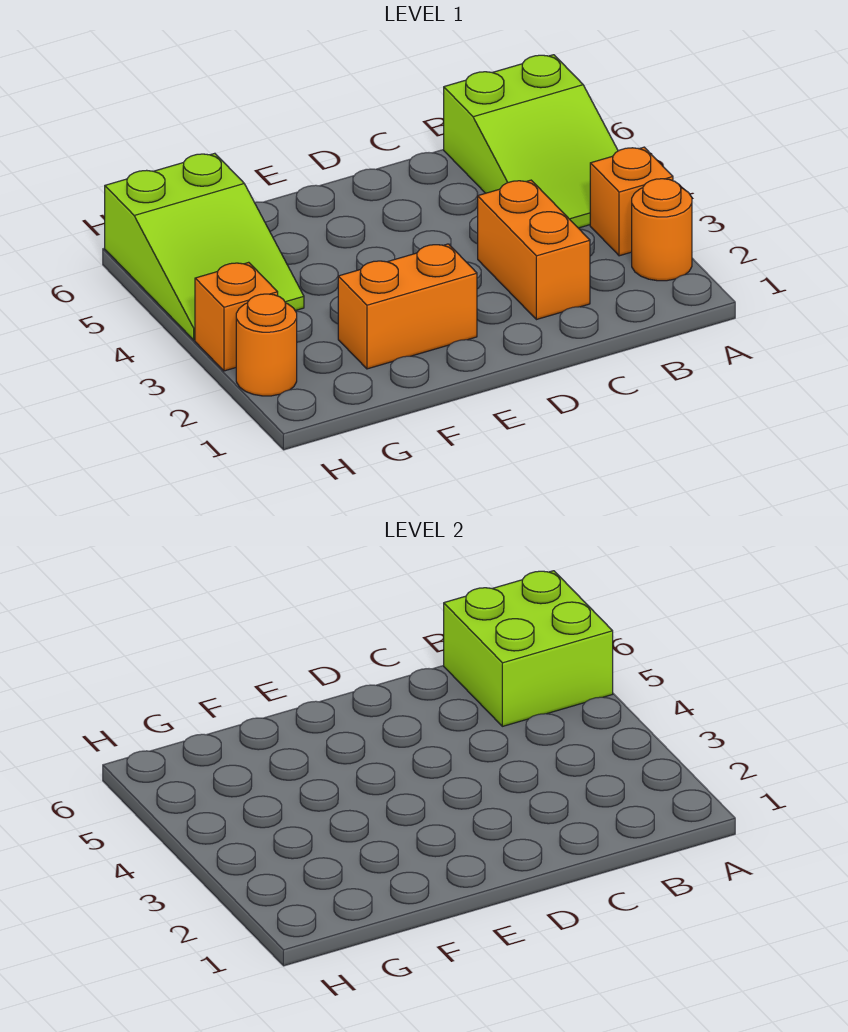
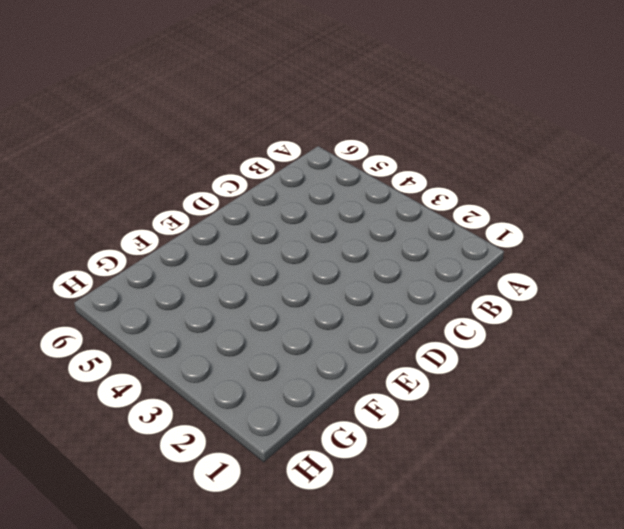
none -> orange round brick A2 level 1
none -> orange brick A3 level 1

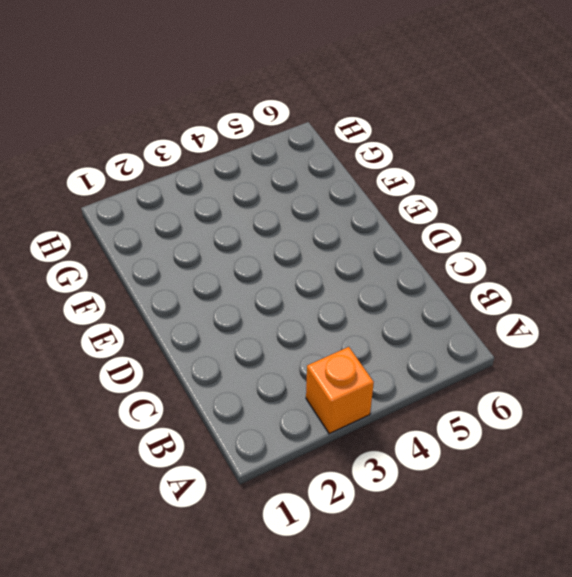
none -> orange round brick A2 level 1
none -> lime slope A4:B6 level 1 top 6

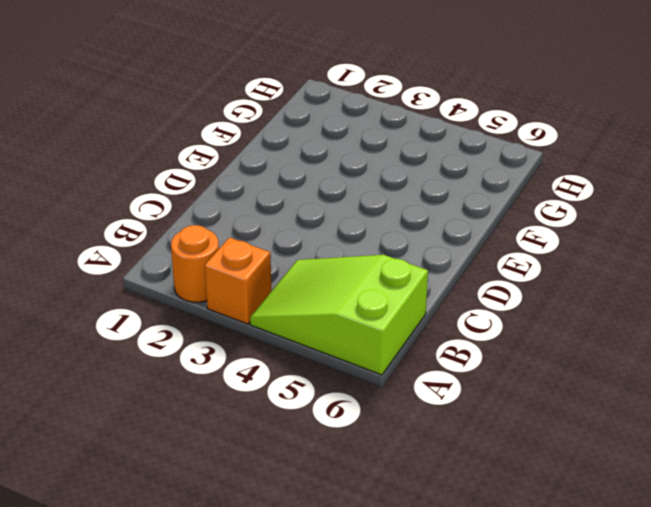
none -> orange brick C2:C3 level 1
none -> orange brick E2:F2 level 1

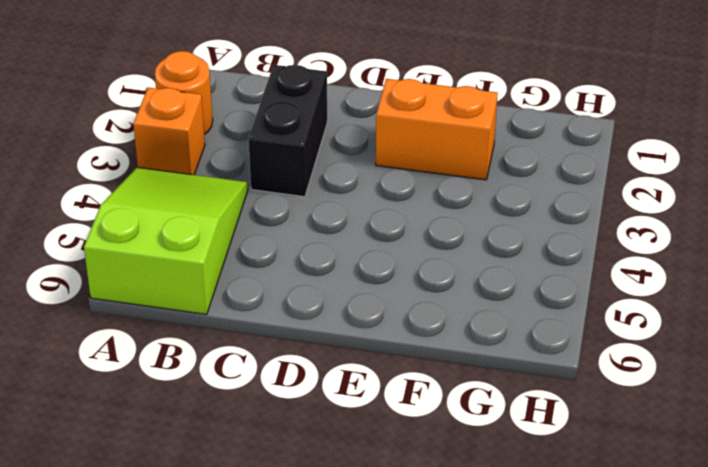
black brick C2:C3 level 1 -> orange brick C2:C3 level 1
none -> lime slope G4:H6 level 1 top 6
none -> orange round brick H2 level 1

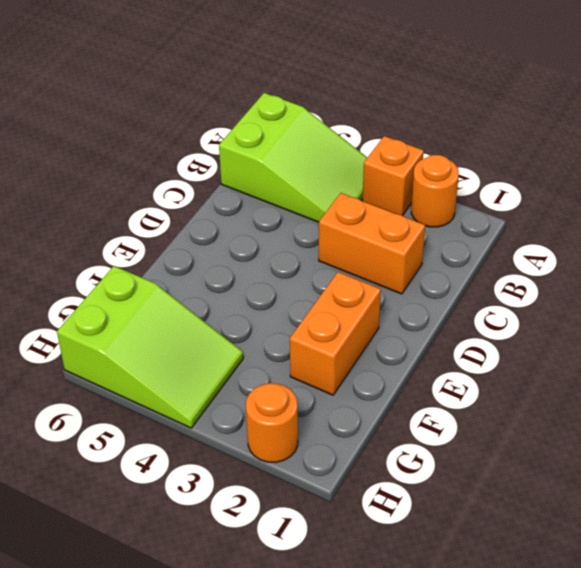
none -> orange brick H3 level 1
none -> lime brick A5:B6 level 2

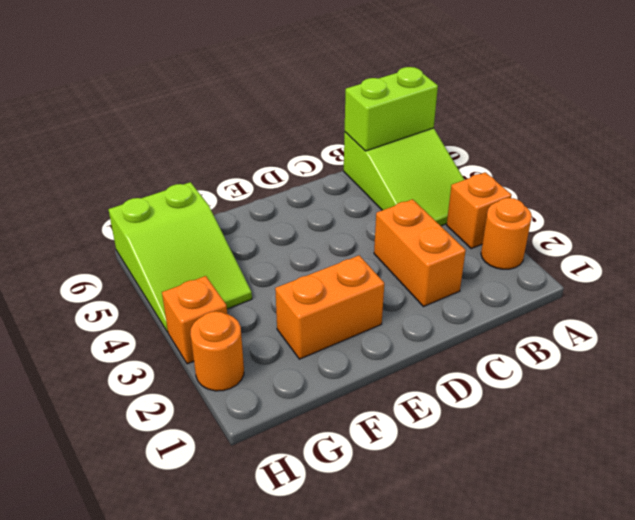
lime brick A6:B6 level 2 -> lime brick A5:B6 level 2

